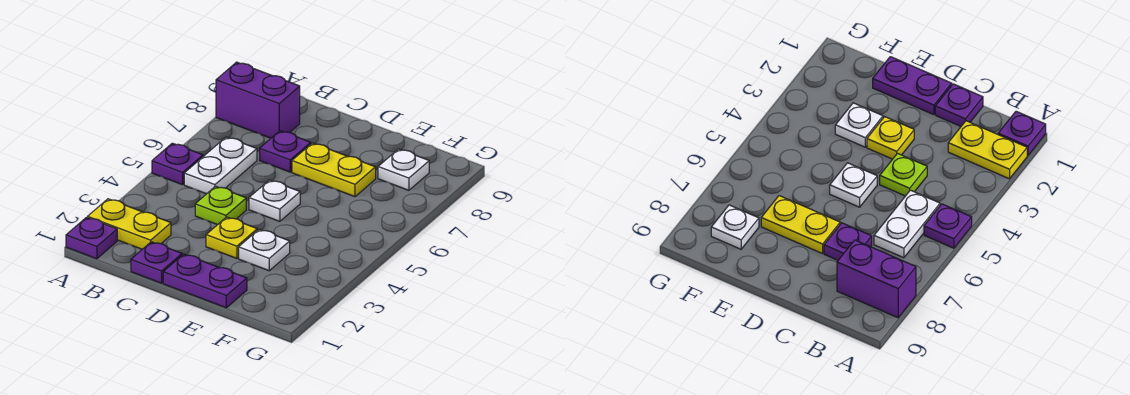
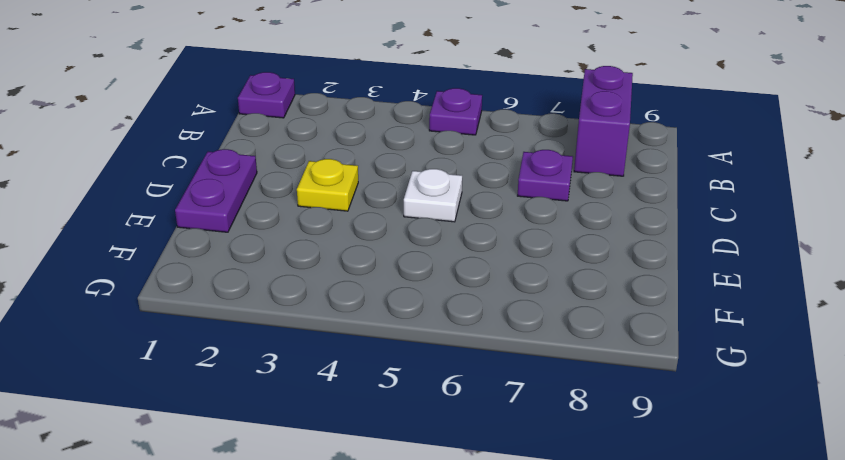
none -> yellow plate A2:B2 level 1
none -> white plate B5:B6 level 1
none -> purple plate C1 level 1

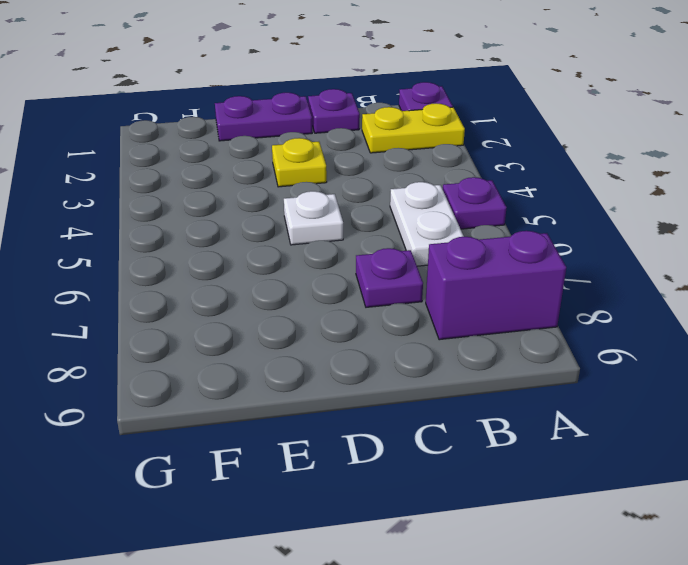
none -> lime plate C4 level 1
none -> yellow plate D7:E7 level 1
none -> white plate E3 level 1

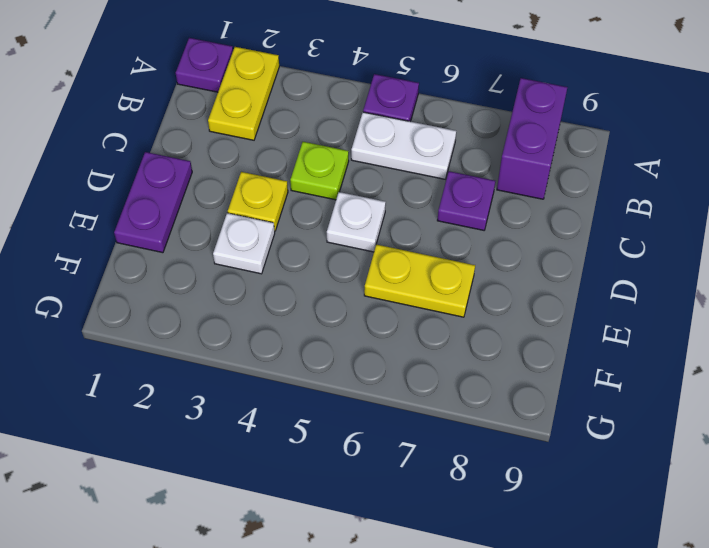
yellow plate E6:E7 level 1 -> yellow plate D7:E7 level 1
none -> purple plate C1 level 1
none -> white plate F8 level 1

